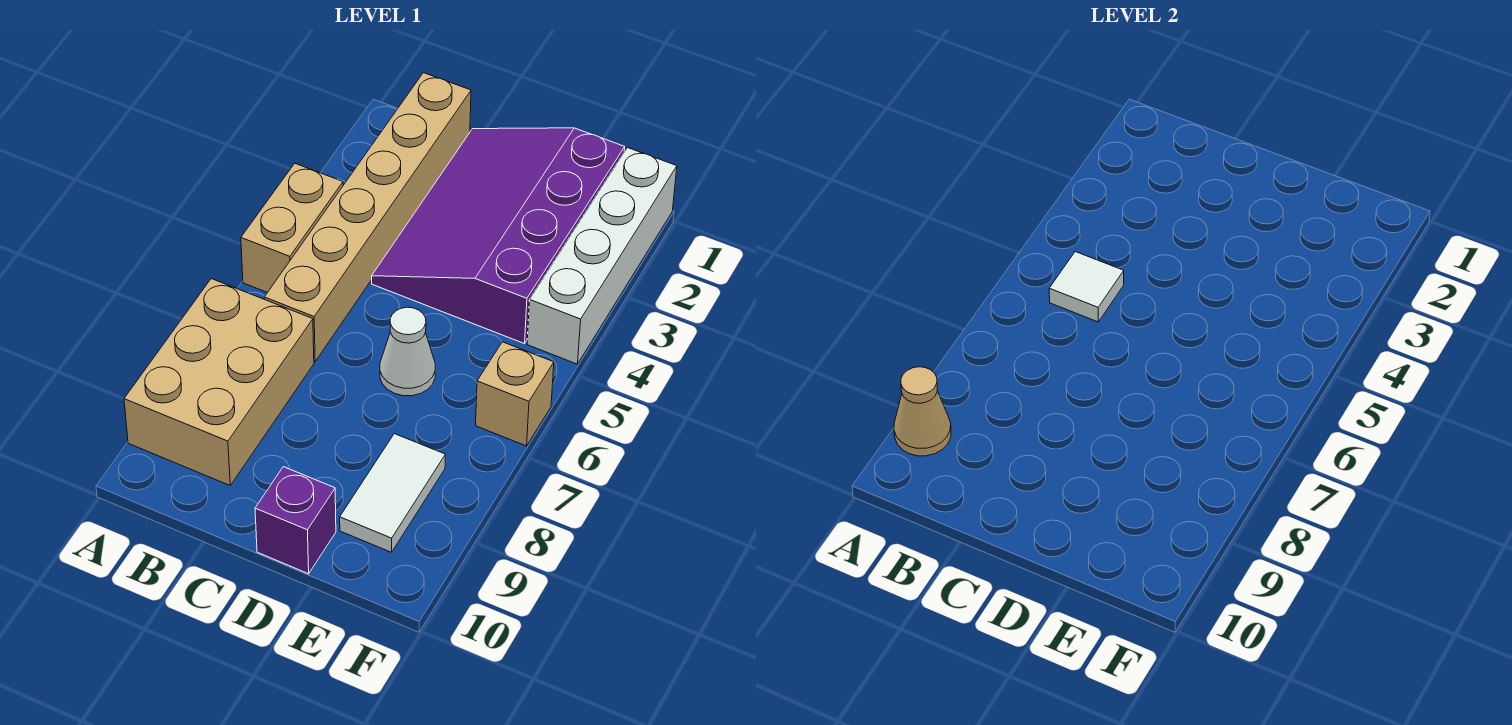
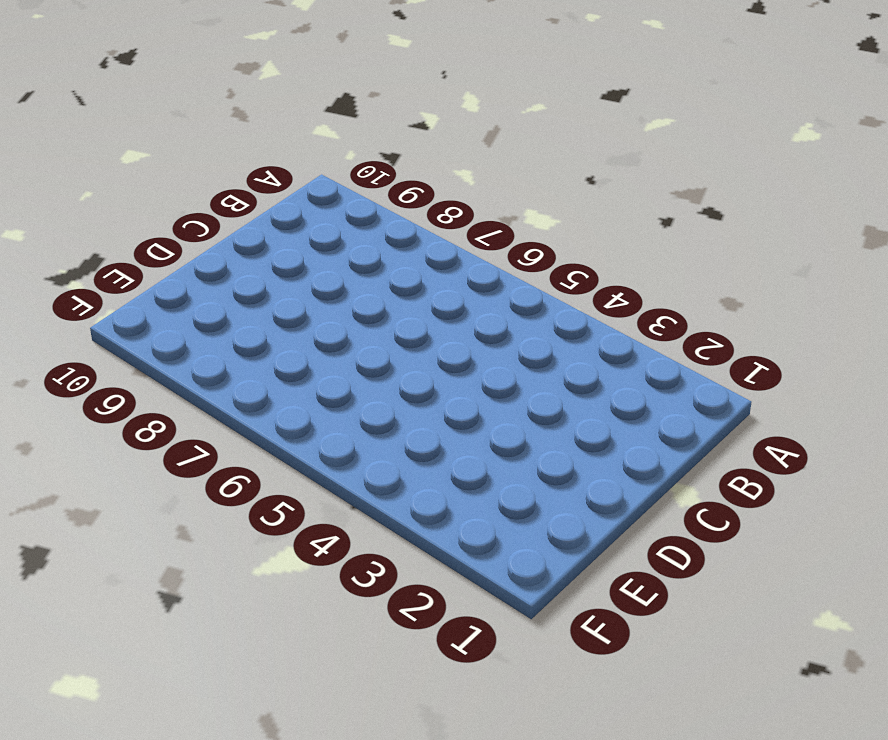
none -> tan brick A4:A5 level 1
none -> tan brick A7:B9 level 1

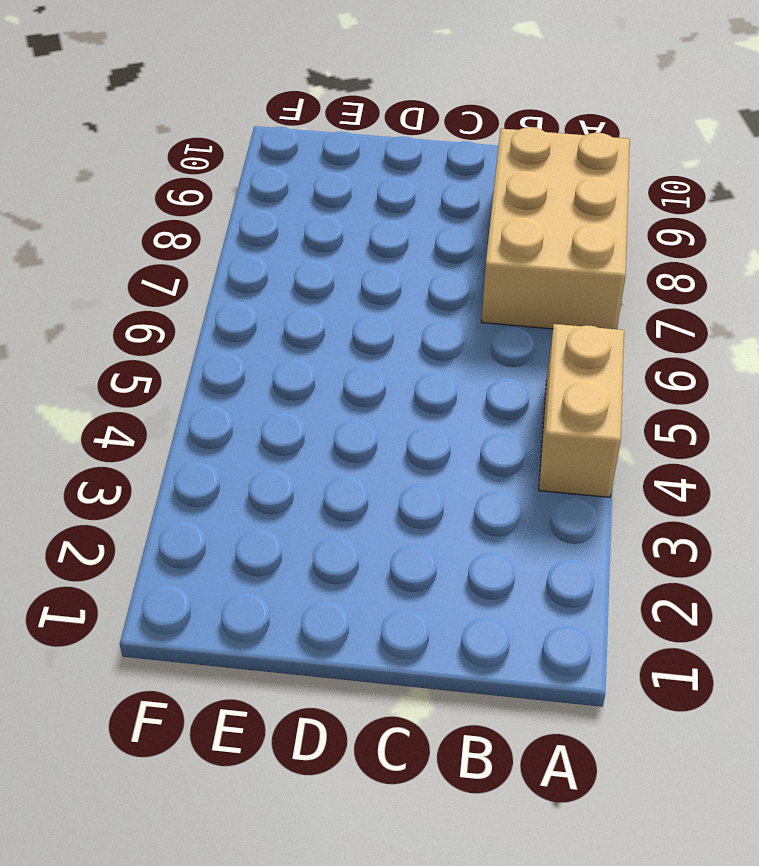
none -> tan brick B1:B6 level 1
none -> purple slope C1:E4 level 1 top E

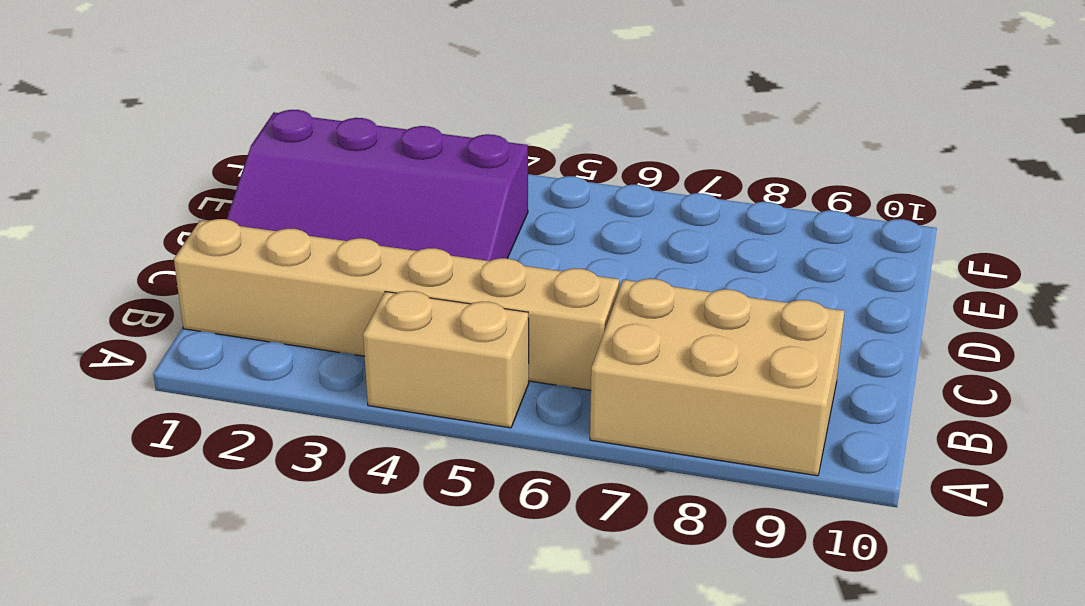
none -> white cone D6 level 1
none -> purple brick D10 level 1

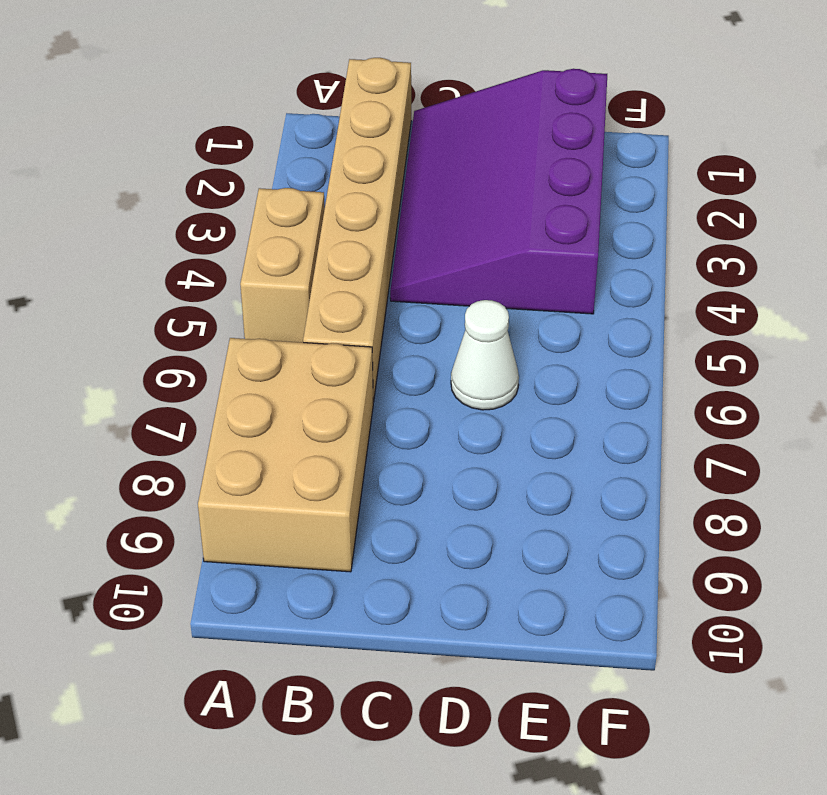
none -> purple brick D10 level 1
none -> white tile E8:E9 level 1

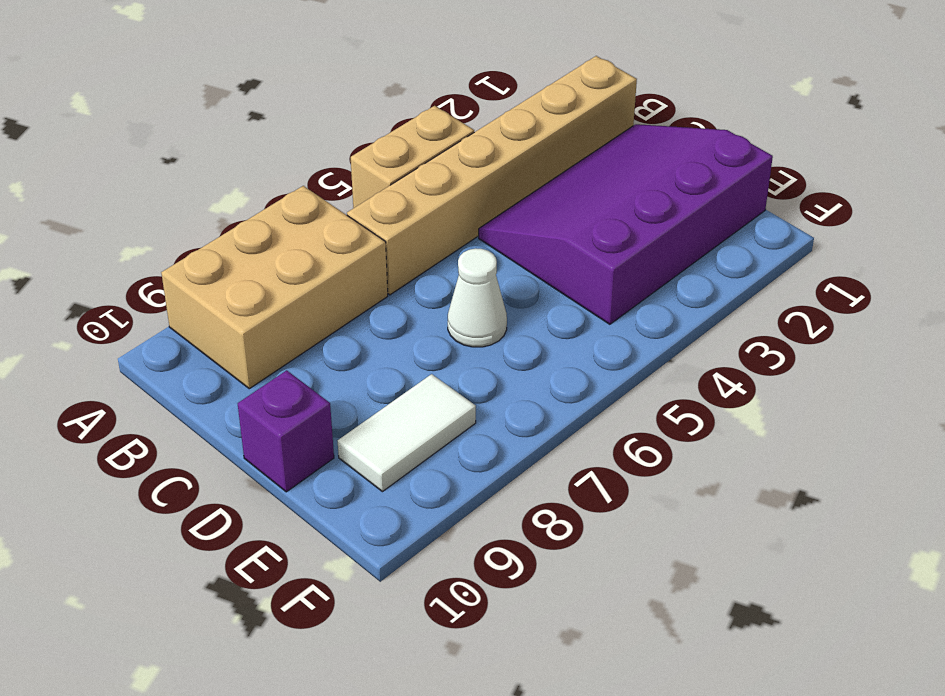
none -> white brick F1:F4 level 1
none -> tan brick F6 level 1

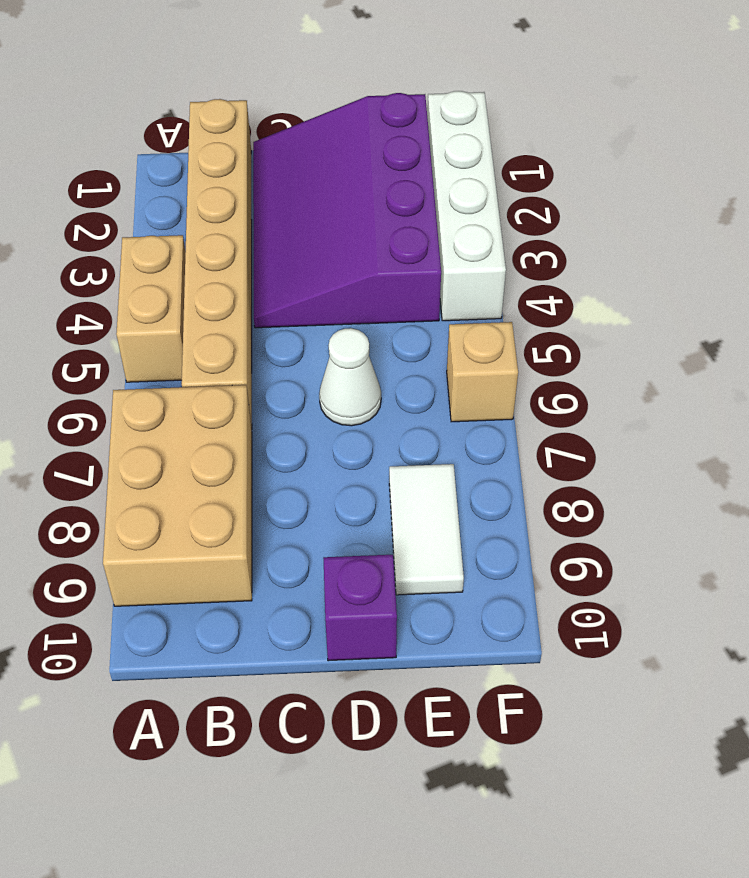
none -> tan cone A9 level 2
none -> white tile B5 level 2

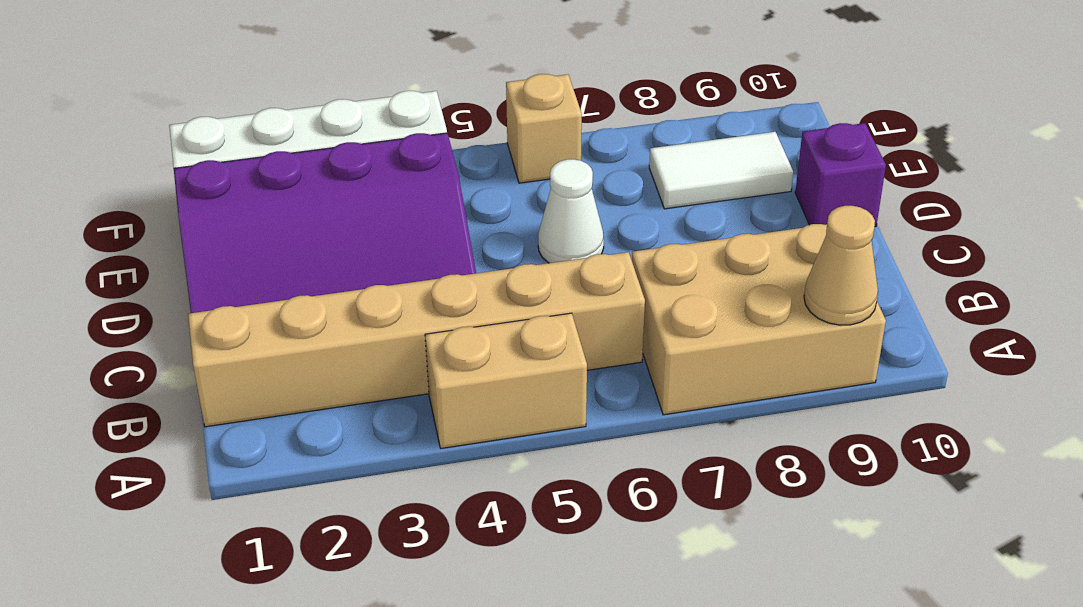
none -> white tile B5 level 2

